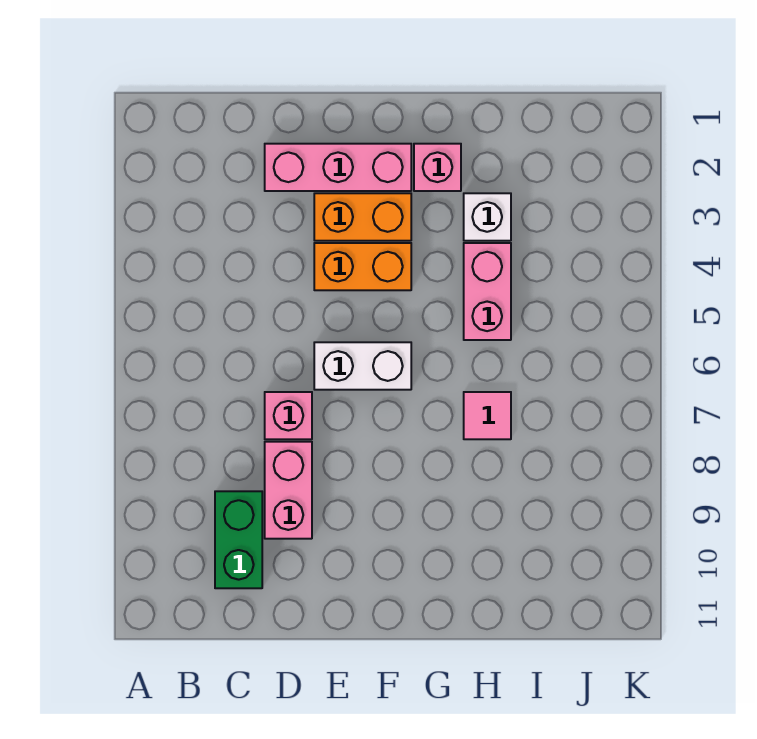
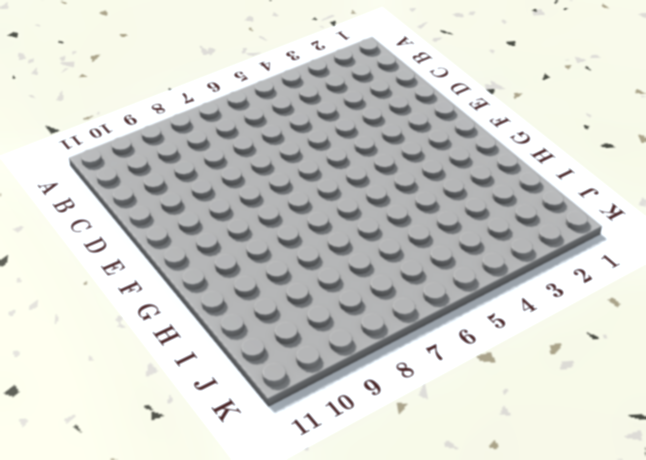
none -> green brick C9:C10 level 1
none -> pink brick D2:F2 level 1

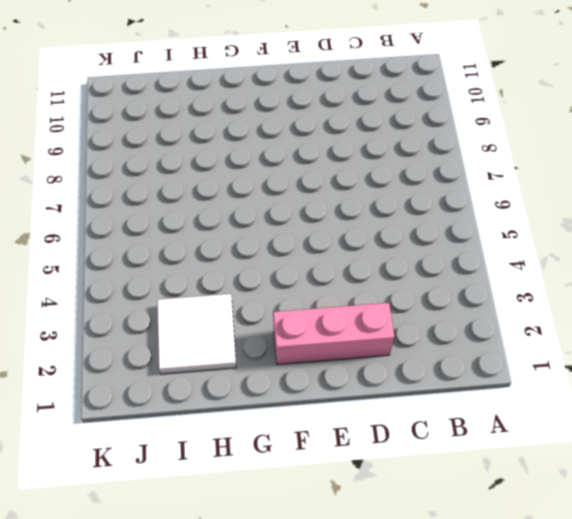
white tile H2:I3 level 1 -> white brick H3 level 1
none -> green brick C9:C10 level 1
none -> pink brick D7 level 1

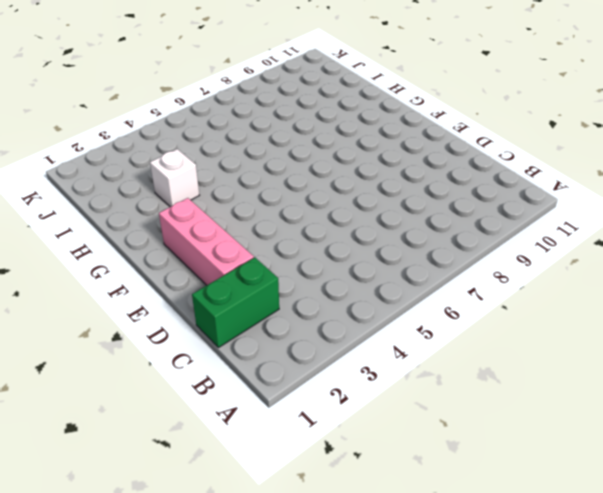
green brick C1:C2 level 1 -> green brick C9:C10 level 1
none -> pink brick D7 level 1
none -> pink brick D8:D9 level 1

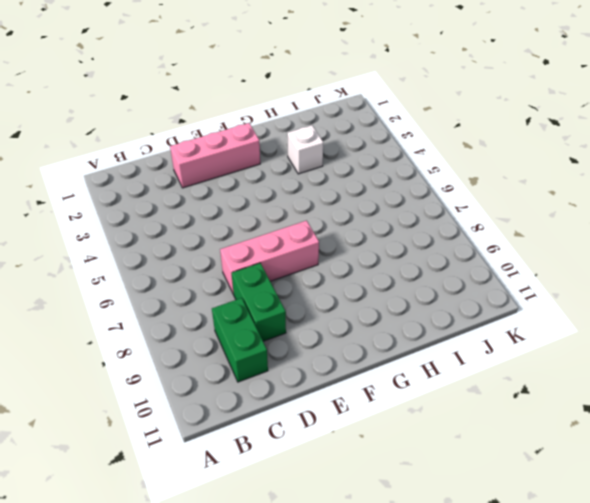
pink brick D7:F7 level 1 -> pink brick D7 level 1
green brick D8:D9 level 1 -> pink brick D8:D9 level 1
none -> orange brick E3:F3 level 1
none -> orange brick E4:F4 level 1

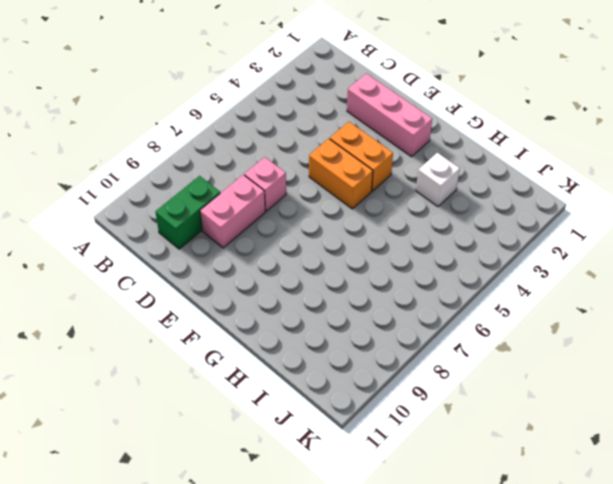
orange brick E5:F5 level 1 -> orange brick E3:F3 level 1
none -> white brick E6:F6 level 1
none -> pink brick G2 level 1

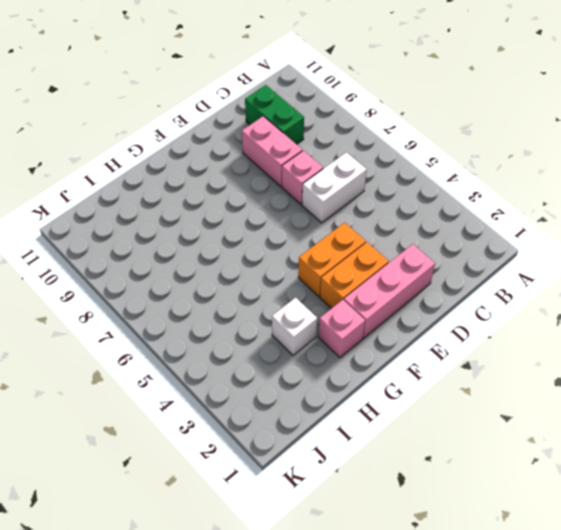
white brick C6:D6 level 1 -> white brick E6:F6 level 1
none -> pink brick H4:H5 level 1
none -> pink tile H7 level 1

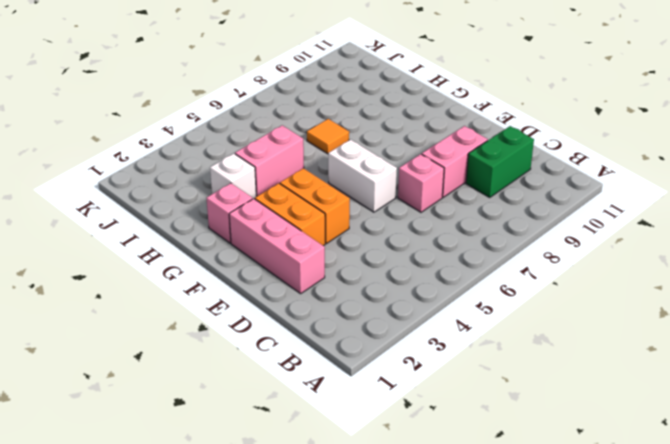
orange tile H7 level 1 -> pink tile H7 level 1

